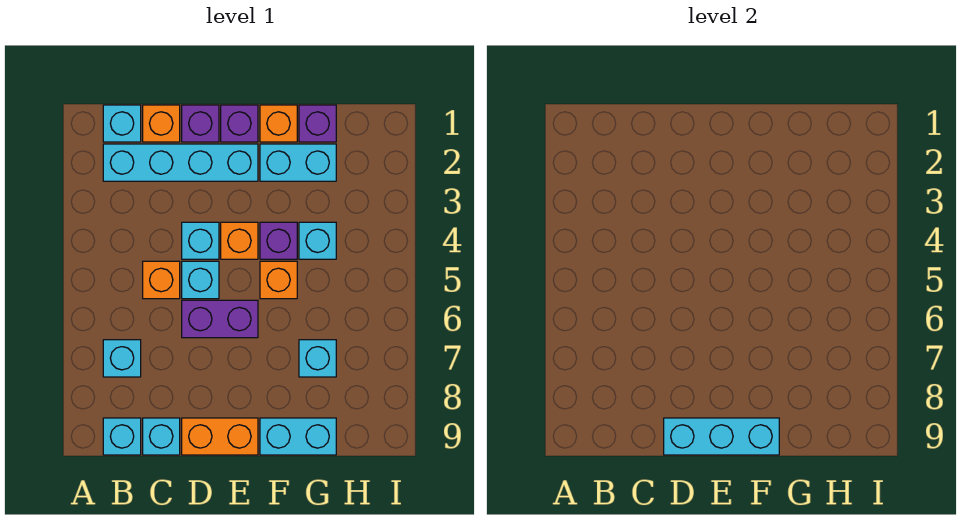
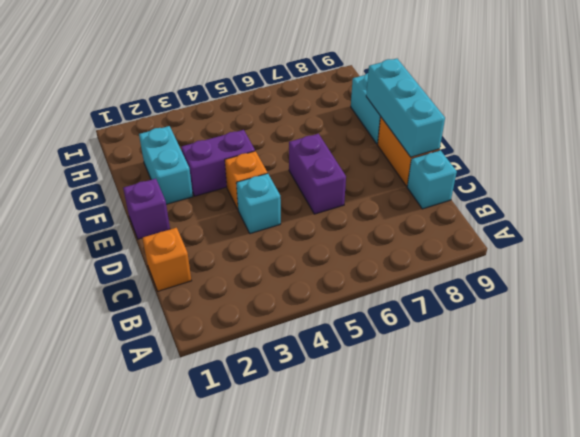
purple brick F3:F4 level 1 -> purple brick F4 level 1
none -> cyan brick B1 level 1
none -> cyan brick B2:E2 level 1
none -> cyan brick B7 level 1

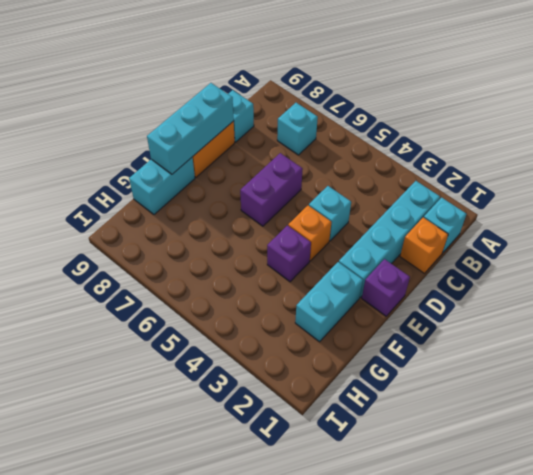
none -> cyan brick B9 level 1
none -> orange brick C5 level 1
none -> purple brick D1 level 1

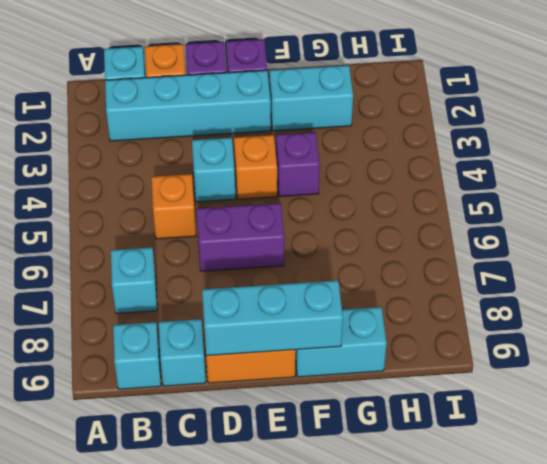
none -> cyan brick D5 level 1
none -> orange brick F1 level 1
none -> orange brick F5 level 1

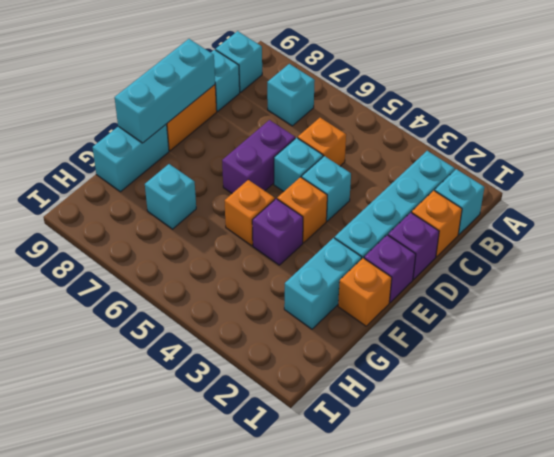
none -> purple brick G1 level 1
none -> cyan brick G4 level 1

